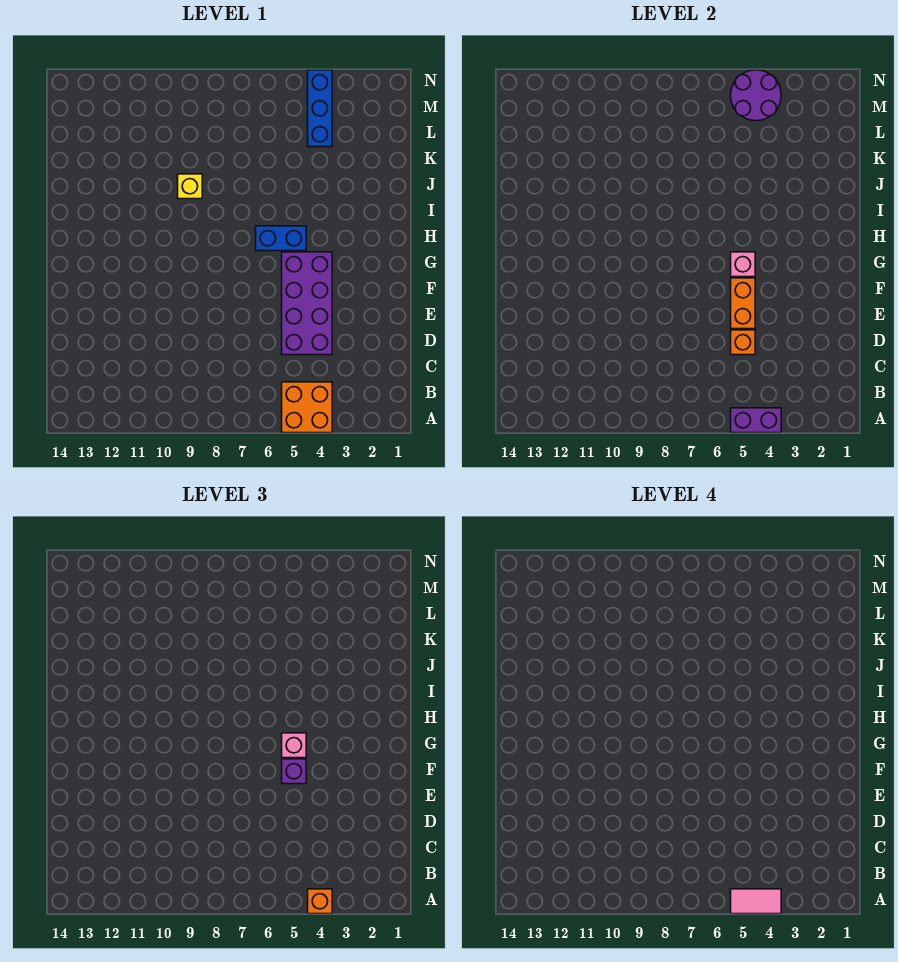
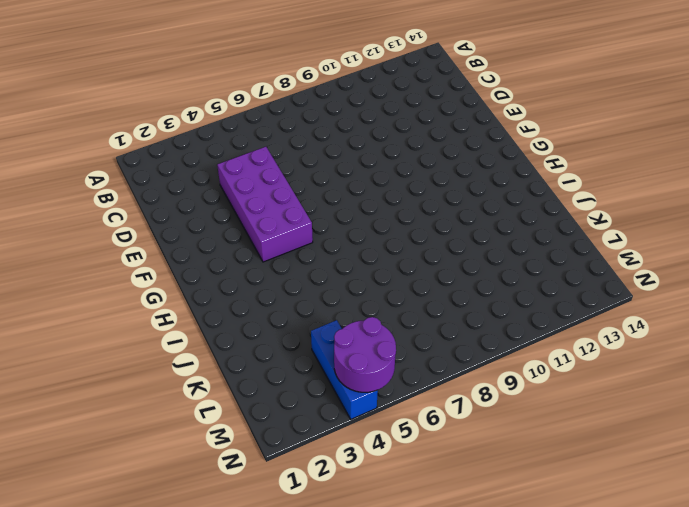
none -> orange brick A4:B5 level 1
none -> blue brick H5:H6 level 1
none -> yellow brick J9 level 1

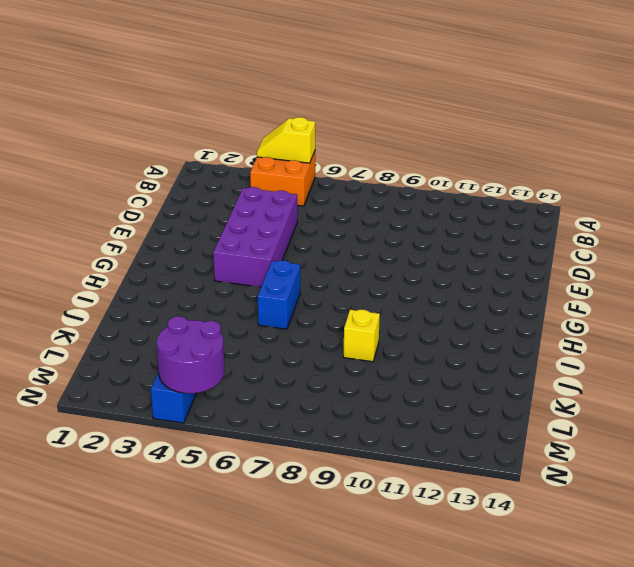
yellow slope A4:A5 level 2 top 5 -> purple brick A4:A5 level 2
blue brick H6:I6 level 1 -> blue brick H5:H6 level 1
none -> orange brick D5 level 2
none -> orange brick E5:F5 level 2
none -> pink brick G5 level 2

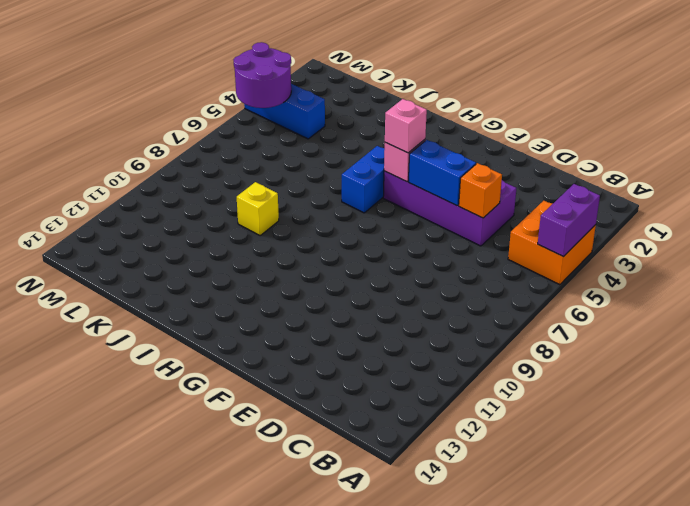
blue brick E5:F5 level 2 -> orange brick E5:F5 level 2
none -> orange brick A4 level 3
none -> purple brick F5 level 3
none -> pink tile A4:A5 level 4

